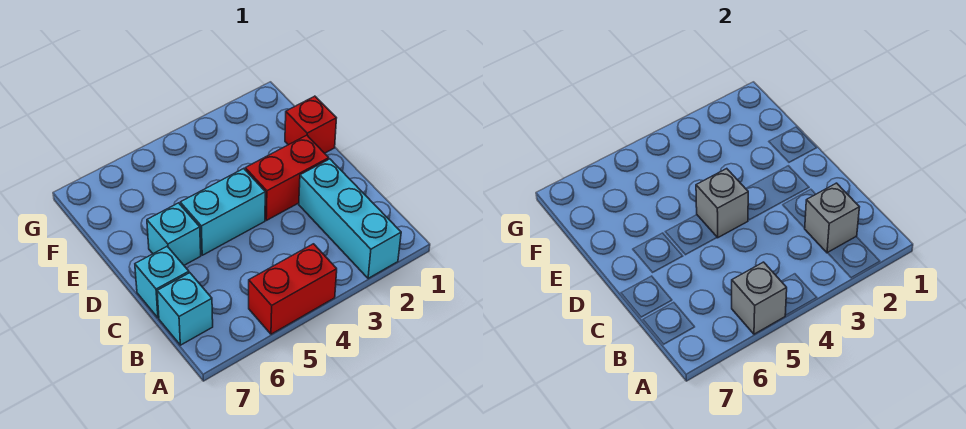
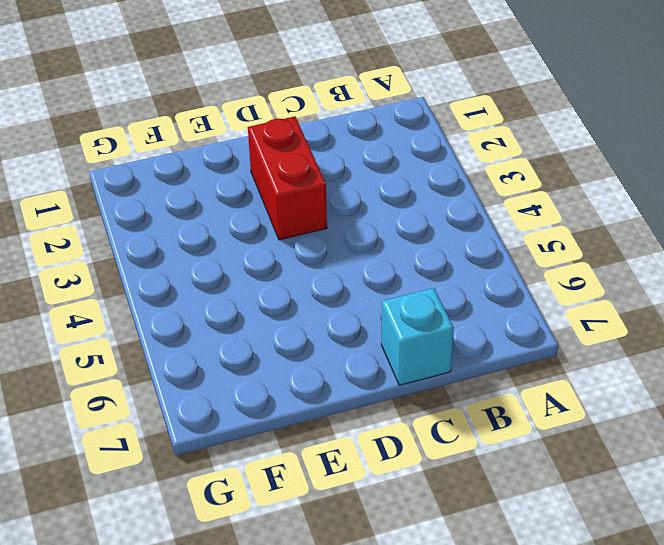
none -> cyan brick A2:C2 level 1
none -> red brick A4:A5 level 1

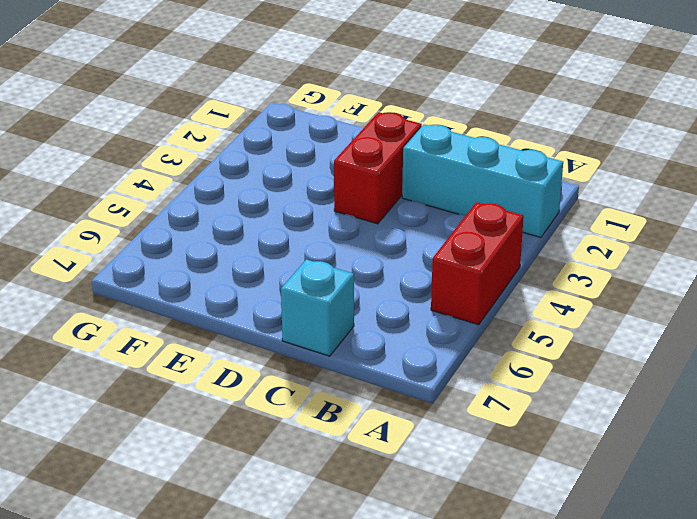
none -> cyan brick B7 level 1
none -> cyan brick D4:D5 level 1

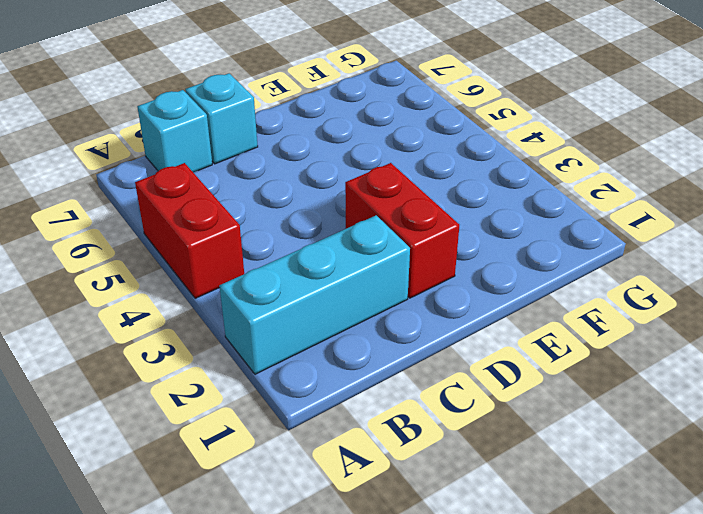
none -> cyan brick D4:D5 level 1
none -> cyan brick D6 level 1

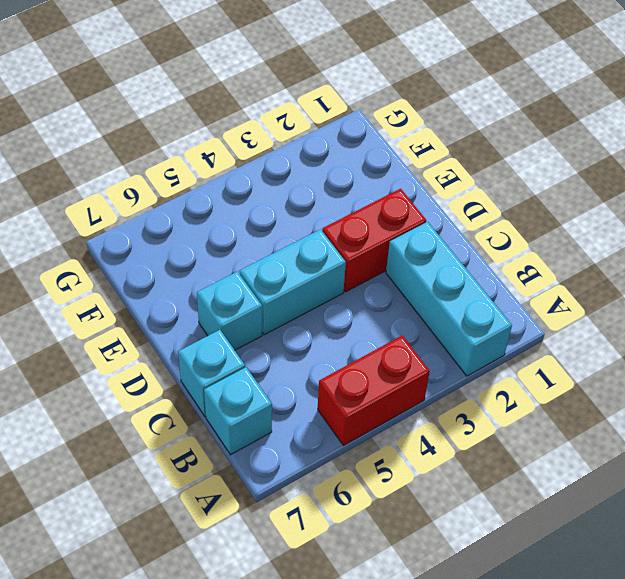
none -> red brick E1 level 1
none -> grey brick A5 level 2

